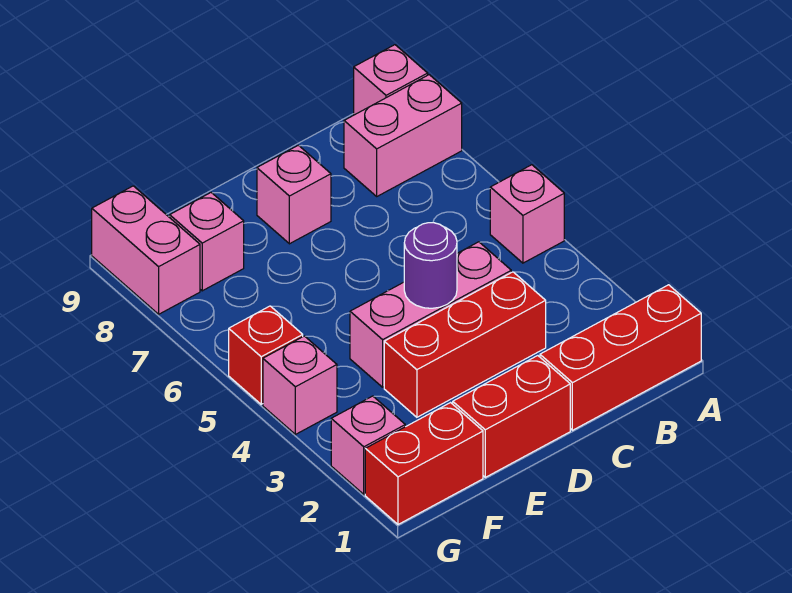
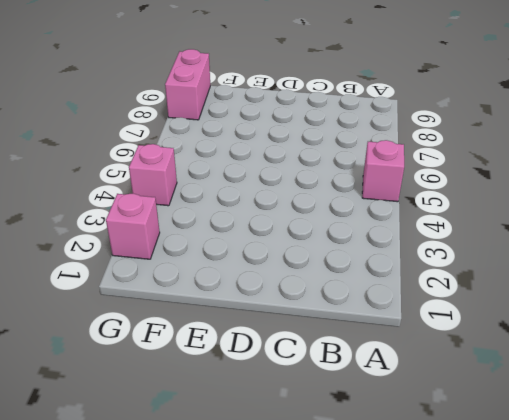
none -> red brick A1:C1 level 1
none -> pink brick A8:B8 level 1
none -> pink brick A9 level 1

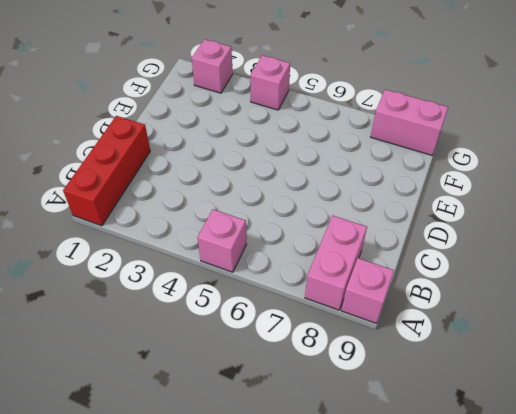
none -> red brick C3:E3 level 1
none -> pink brick C4:E4 level 1
none -> red brick D1:E1 level 1

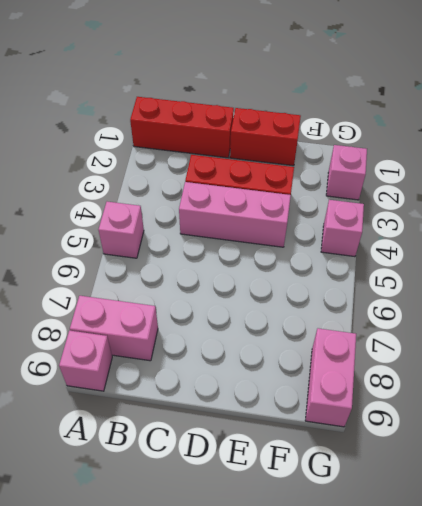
none -> pink brick D8 level 1
none -> red brick F1:G1 level 1
none -> pink brick F8 level 1

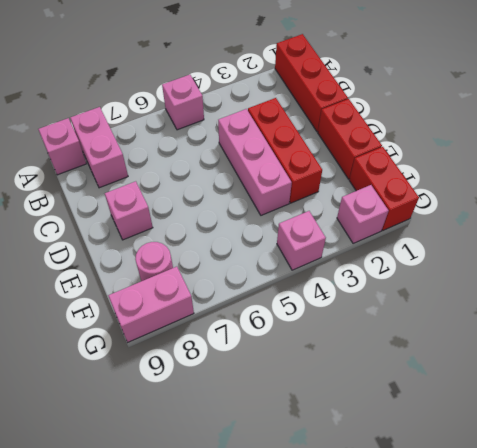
pink round brick F8 level 1 -> pink brick F8 level 1
none -> red brick G5 level 1
none -> purple round brick D4 level 2

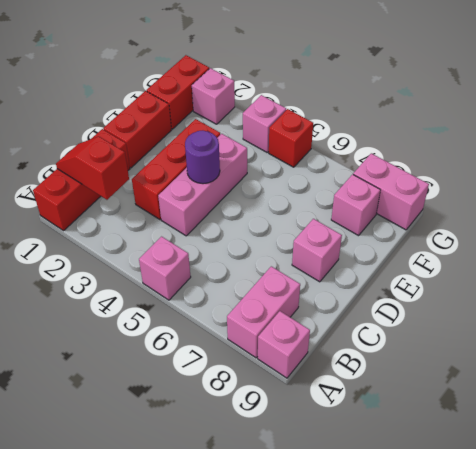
red slope B1:B2 level 2 top 2 -> none

